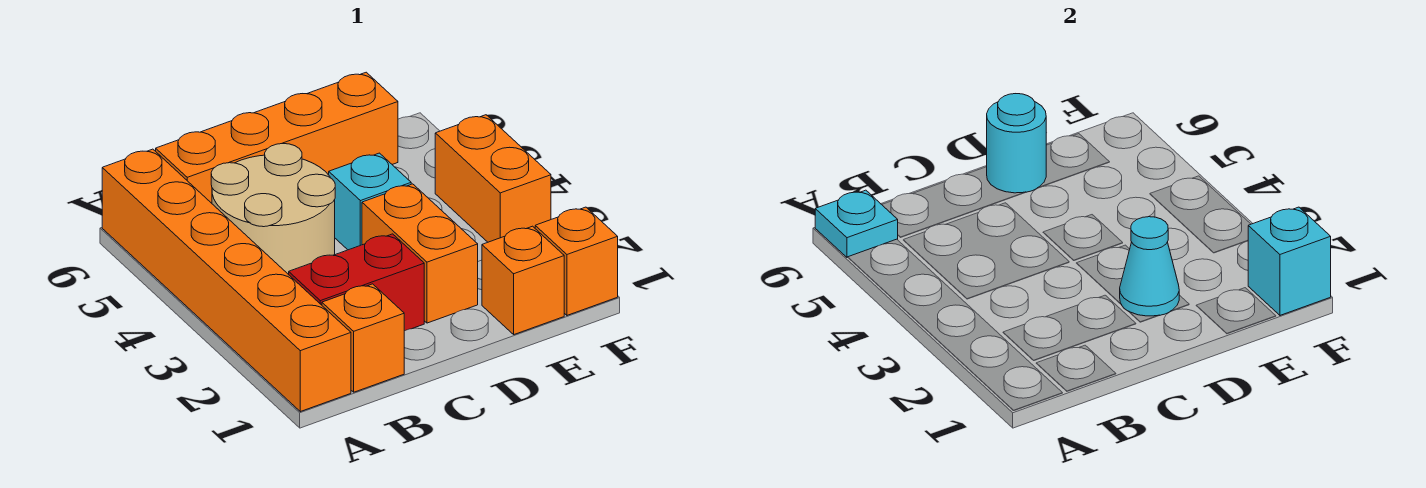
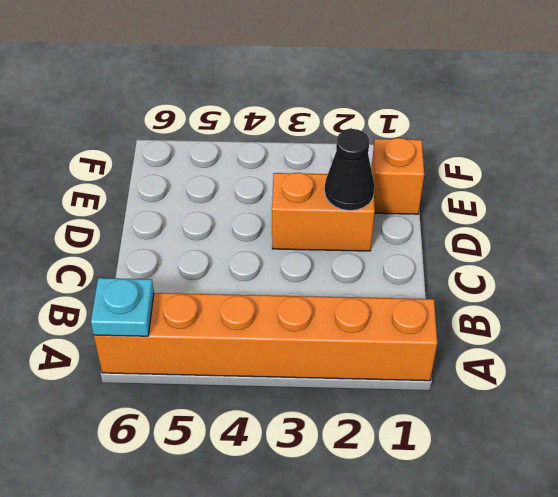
black cone D2 level 2 -> cyan cone D2 level 2
none -> orange brick B1 level 1
none -> red brick B2:C2 level 1
none -> tan round brick B4:C5 level 1

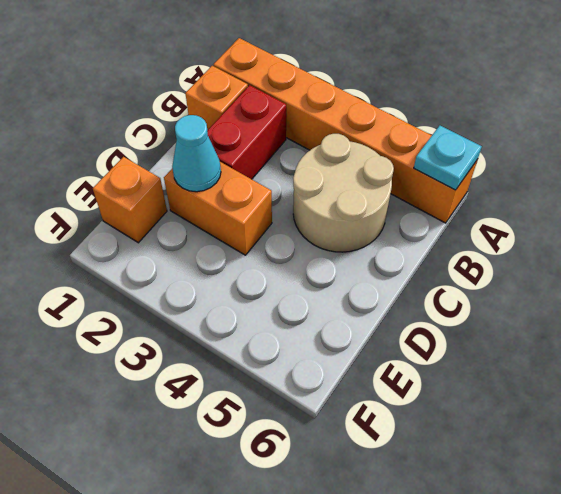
none -> orange brick B6:E6 level 1
none -> cyan brick D4 level 1
none -> orange brick F1 level 1

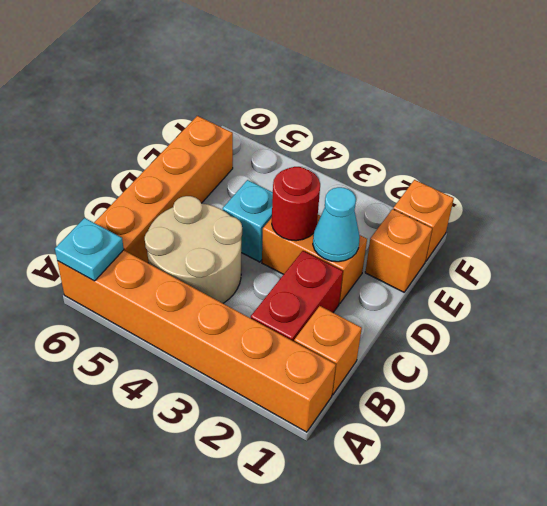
red round brick D3 level 2 -> none
none -> orange brick F3:F4 level 1
none -> cyan round brick D6 level 2
none -> cyan brick F1 level 2

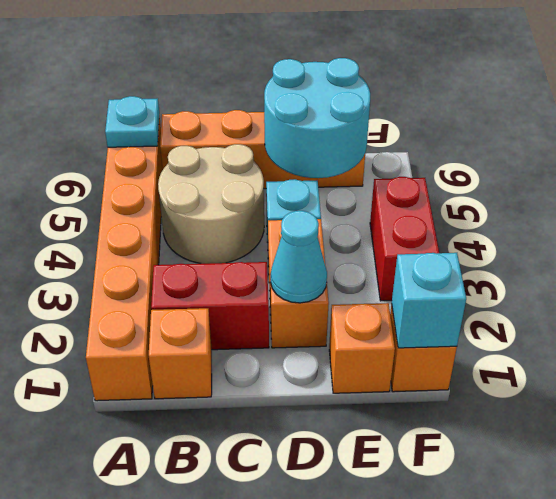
cyan round brick D5:E6 level 2 -> cyan round brick D6 level 2
red brick F3:F4 level 1 -> orange brick F3:F4 level 1

